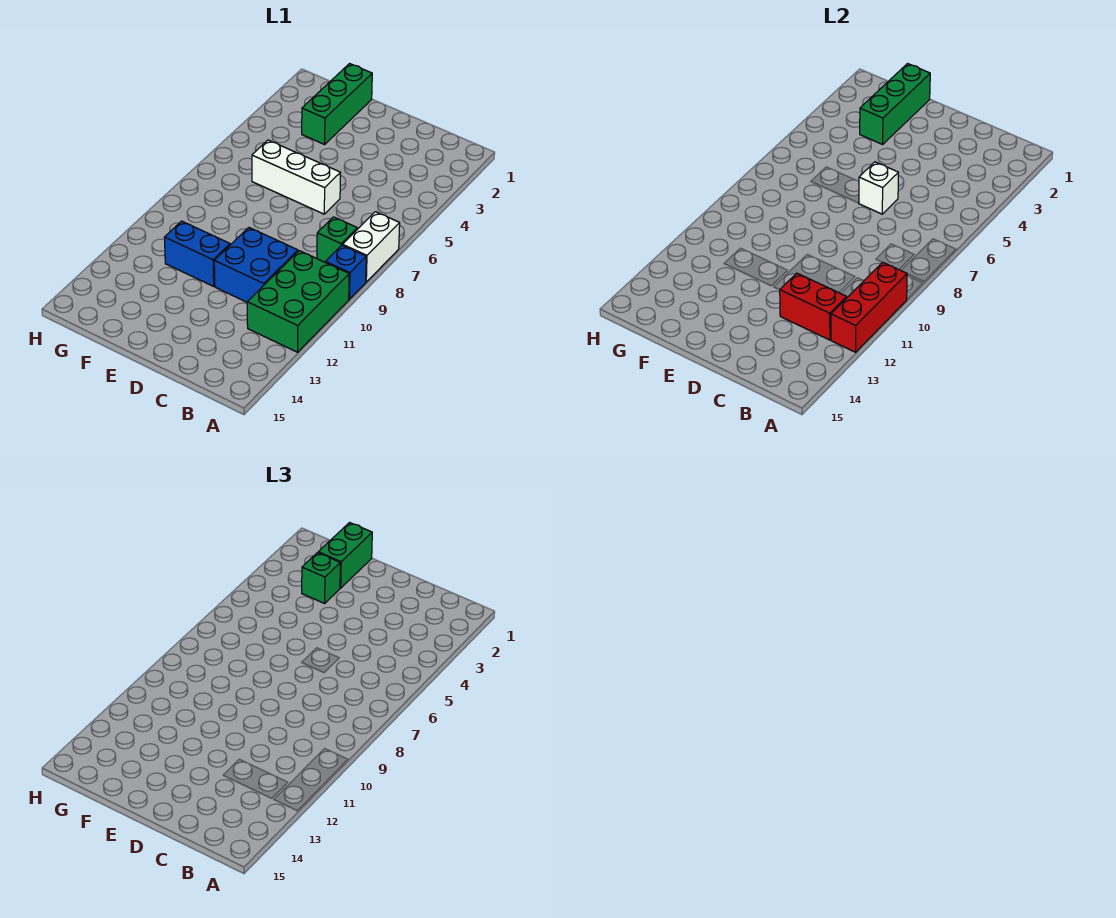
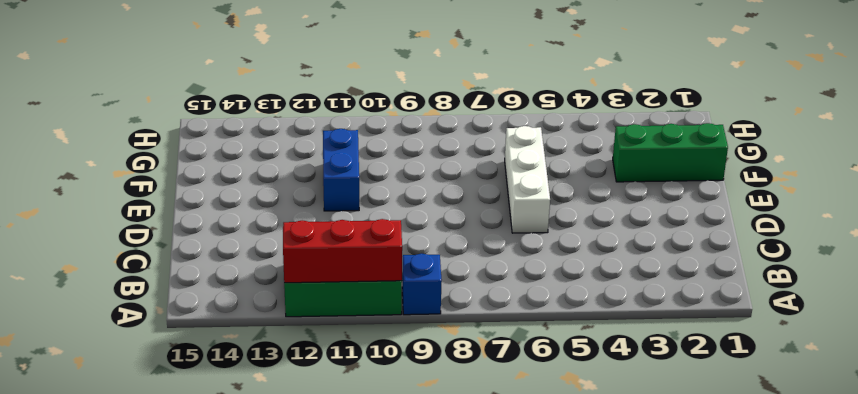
none -> white brick A7:A8 level 1
none -> green brick B8 level 1
none -> blue brick C10:D11 level 1

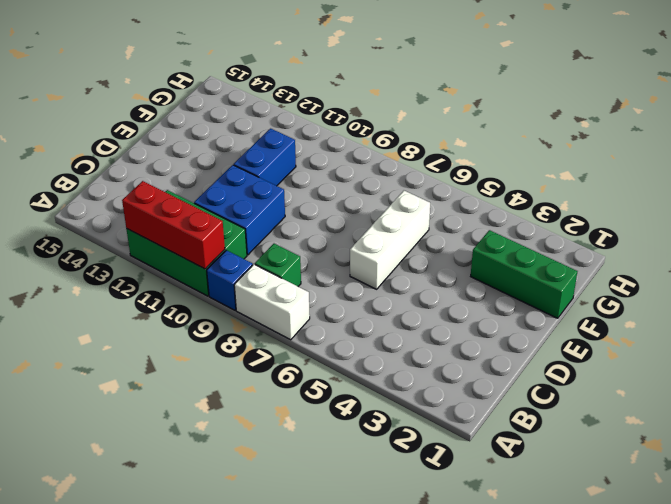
none -> red brick B12:C12 level 2
none -> white brick D6 level 2
none -> green brick F1:F3 level 2

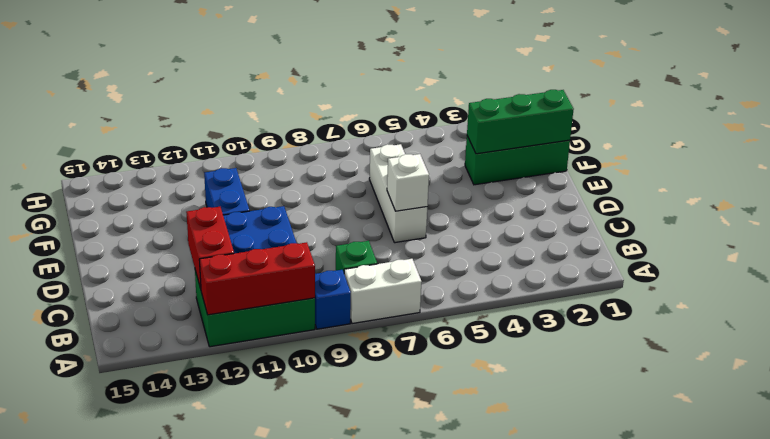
none -> green brick F1:F2 level 3
none -> green brick F3 level 3

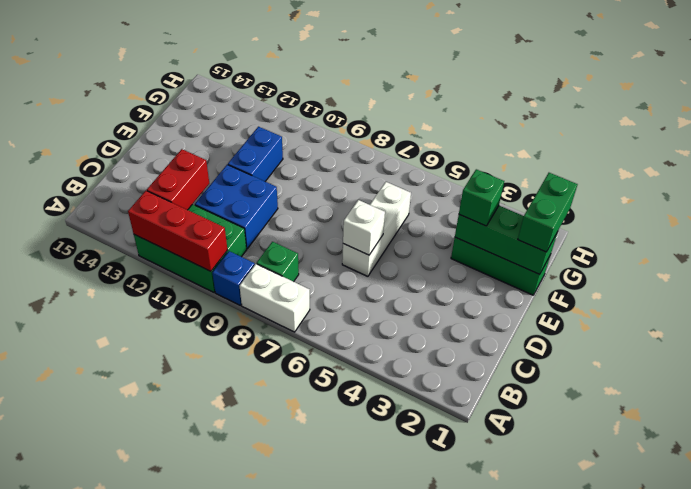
green brick F1:G1 level 3 -> green brick F1:F2 level 3

